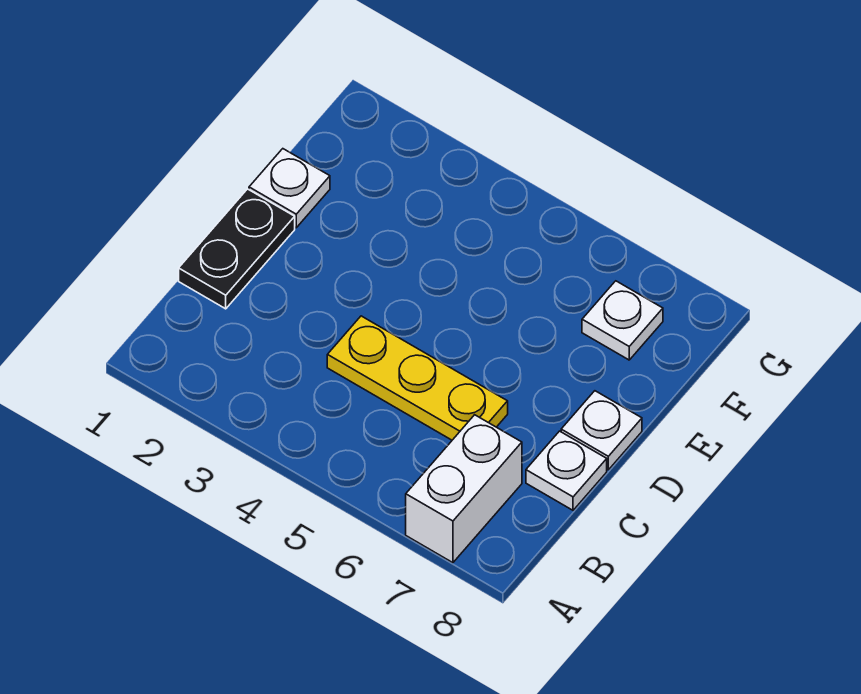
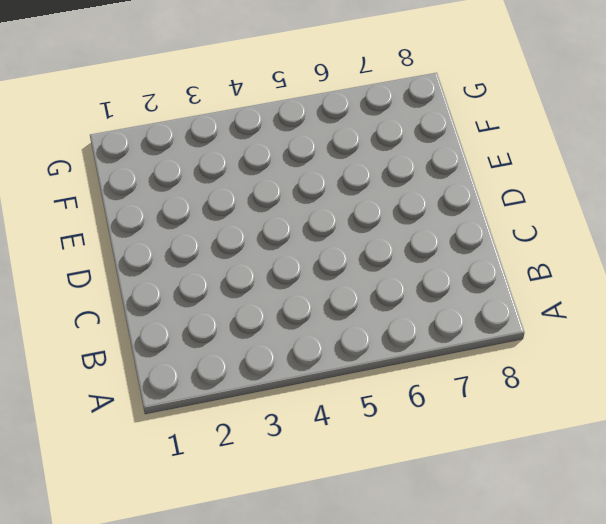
none -> white brick A7:B7 level 1
none -> black plate C1:D1 level 1

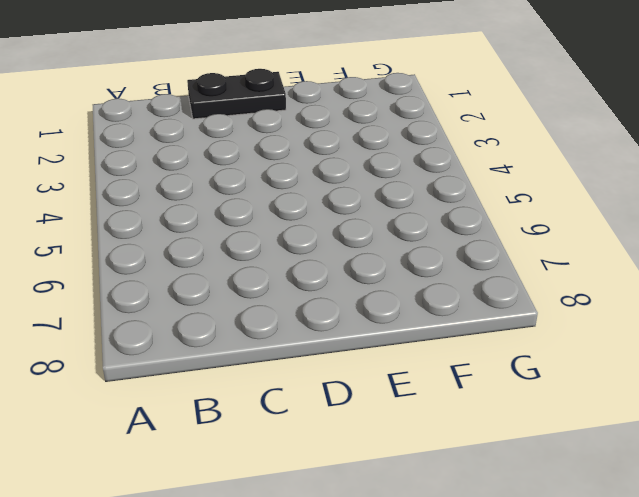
none -> white brick A7:B7 level 1
none -> yellow plate C4:C6 level 1

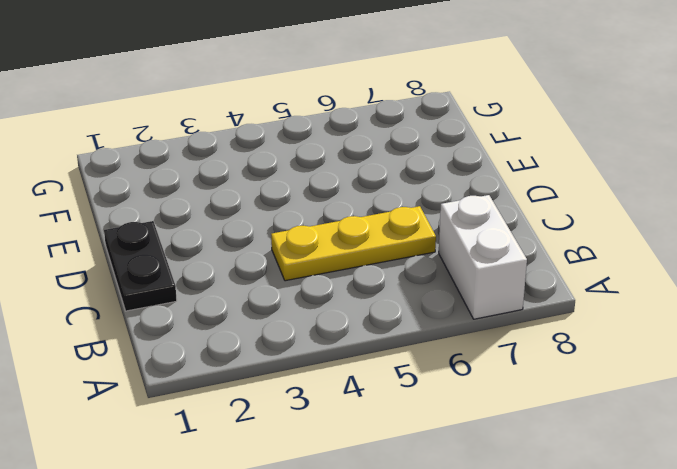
none -> white plate C8 level 1
none -> white plate D8 level 1

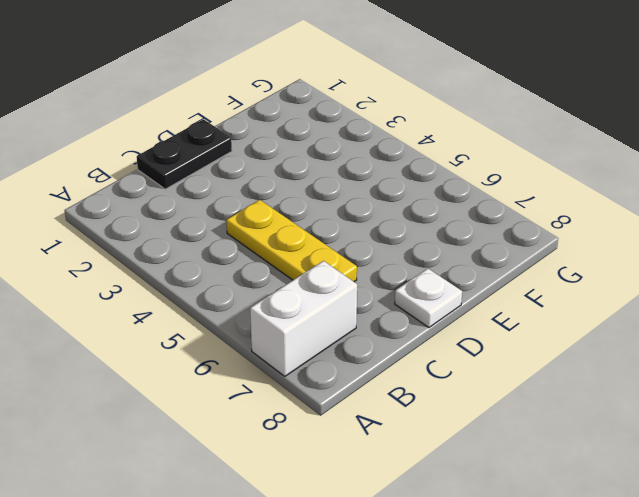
none -> white plate C8 level 1
none -> white plate E1 level 1

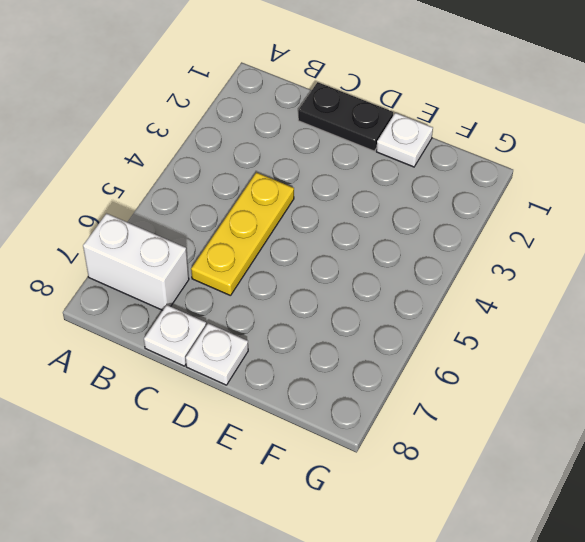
none -> white plate F7 level 1

